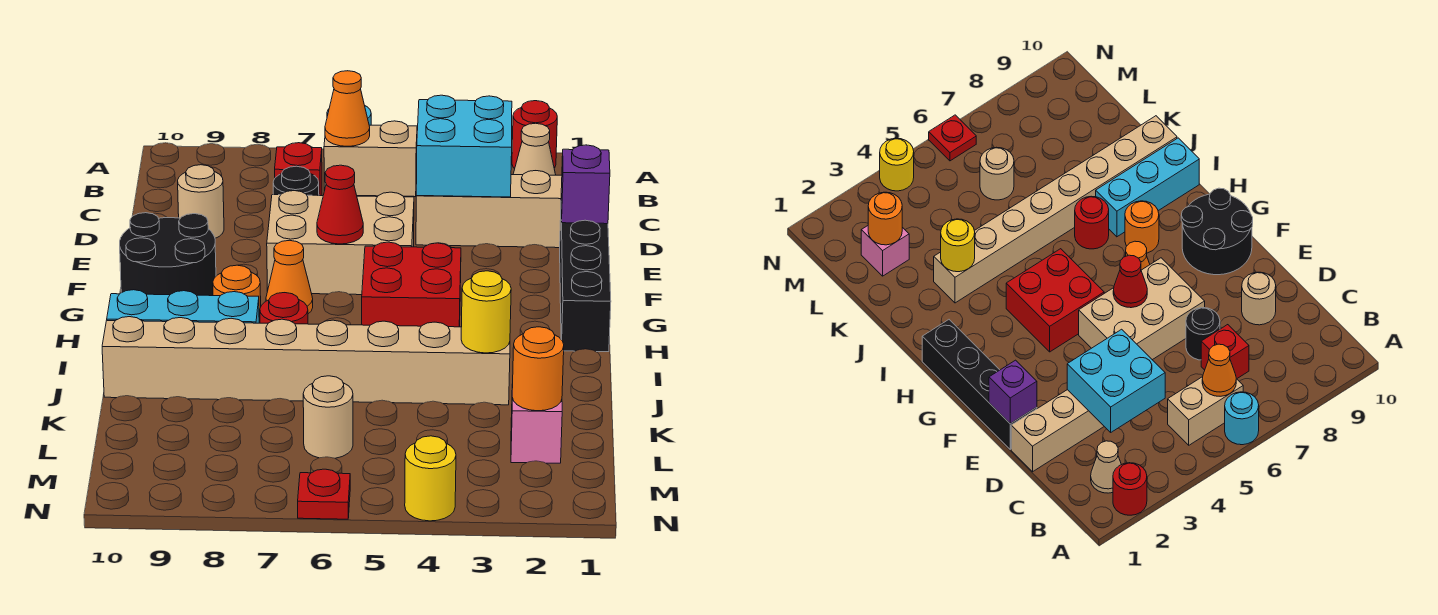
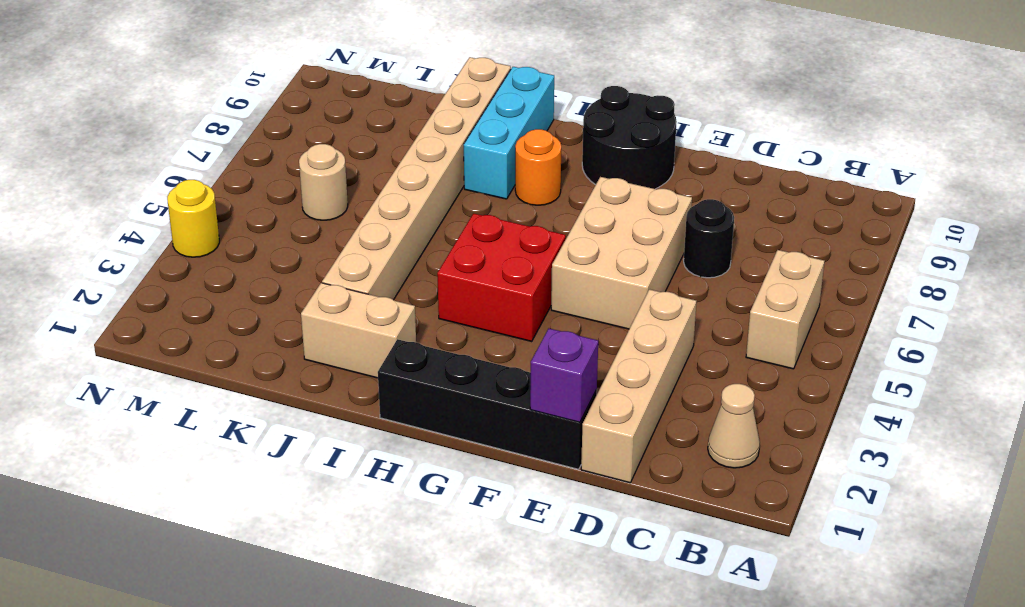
tan brick I2:J2 level 1 -> none
none -> red round brick A2 level 1
none -> cyan round brick A6 level 1
none -> red brick C7 level 1

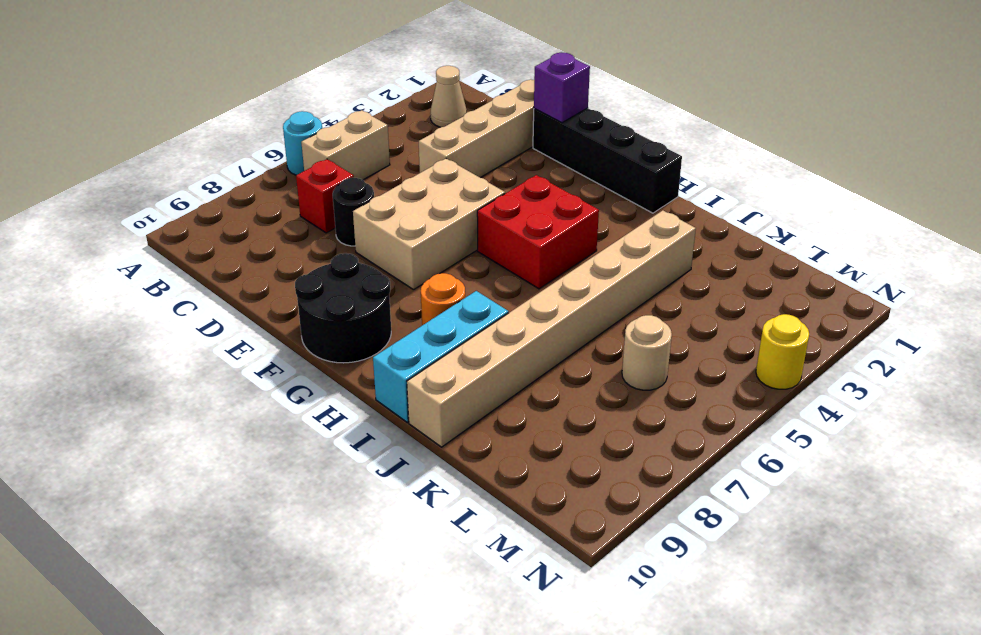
none -> red round brick A2 level 1
none -> tan round brick D9 level 1
none -> orange cone G7 level 1

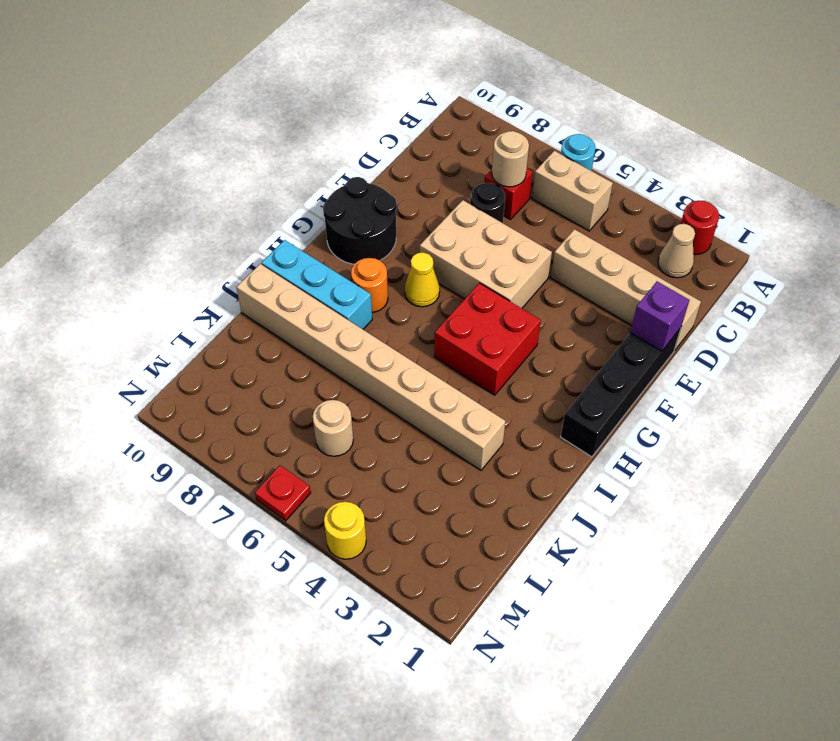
tan round brick C7 level 2 -> tan round brick D9 level 1
yellow cone G7 level 1 -> orange cone G7 level 1
none -> red round brick I7 level 1
none -> pink brick L2 level 1
none -> orange cone B6 level 2

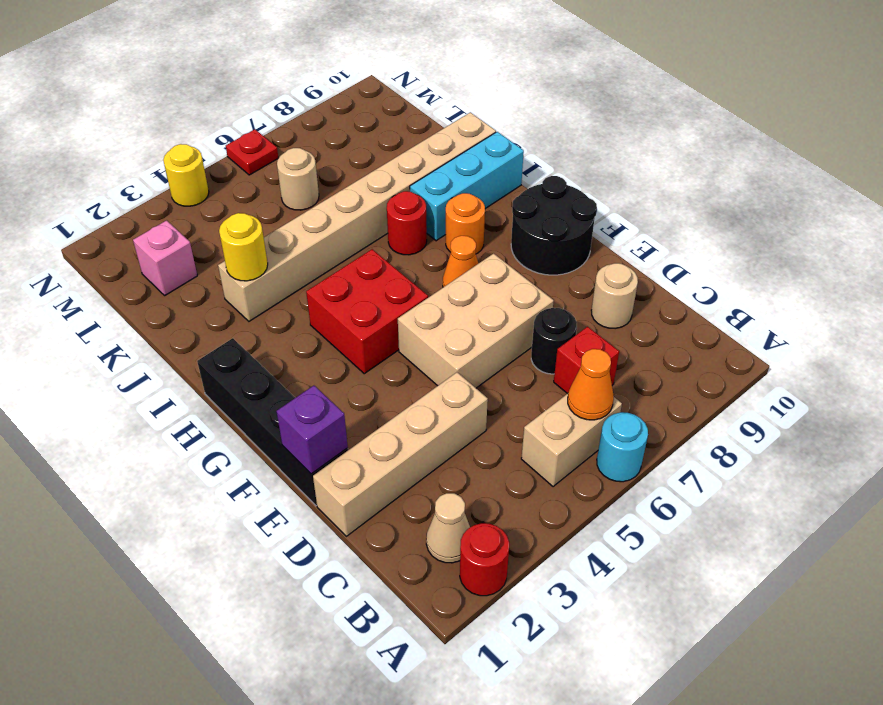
none -> cyan brick C3:D4 level 2
none -> red cone F6 level 2
none -> orange round brick L2 level 2

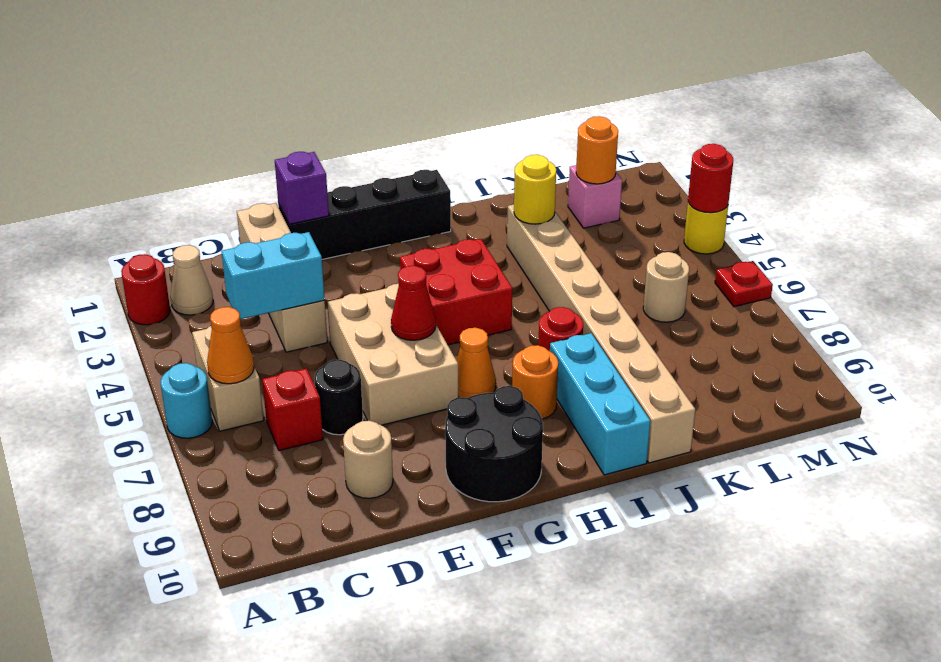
cyan brick C4:D4 level 2 -> cyan brick C3:D4 level 2
red round brick N4 level 2 -> none

